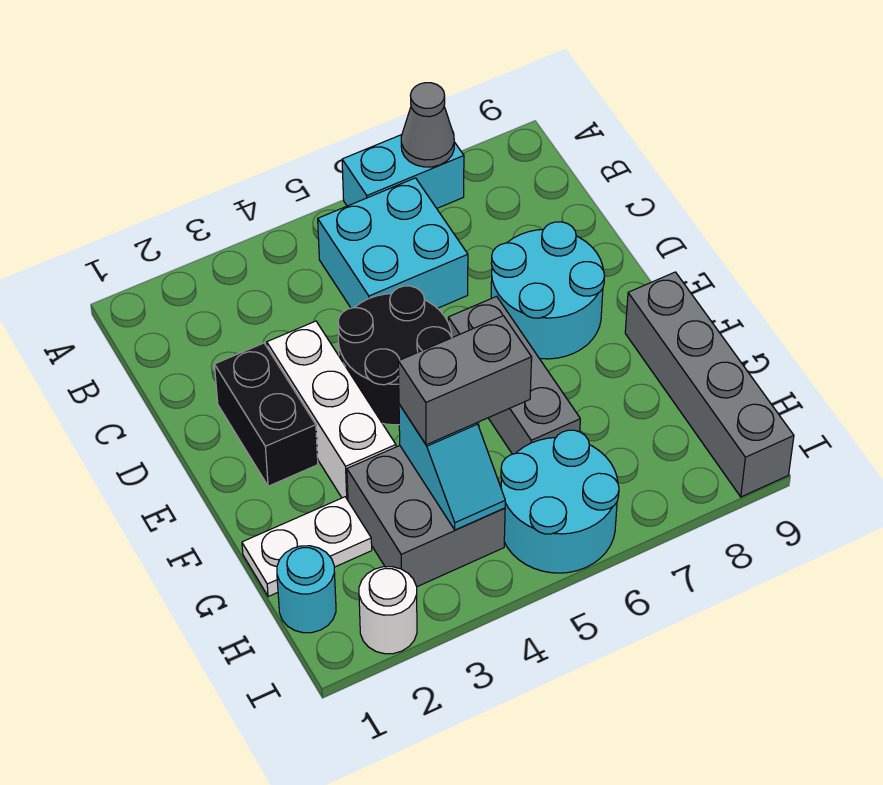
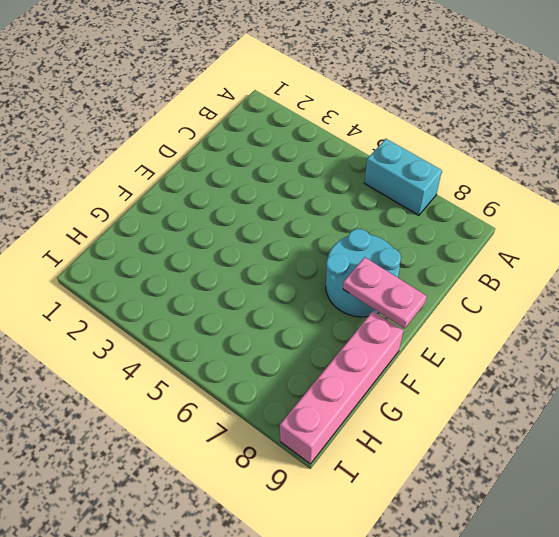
pink plate E8:E9 level 2 -> none
pink brick F9:I9 level 1 -> grey brick F9:I9 level 1
none -> cyan brick B5:C6 level 1
none -> black brick D2:E2 level 1
none -> white brick D3:F3 level 1

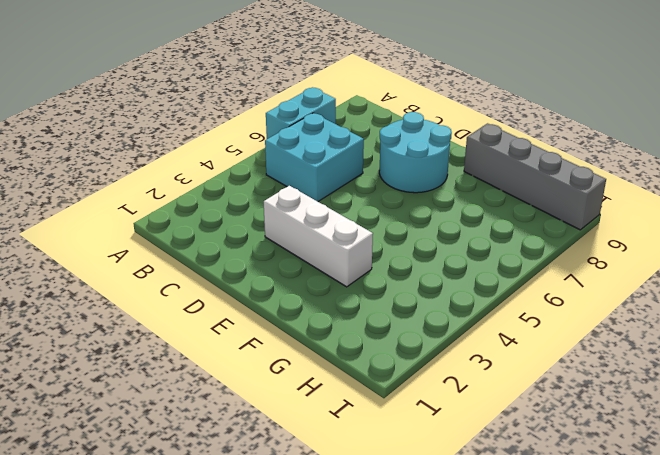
none -> black brick D2:E2 level 1
none -> black round brick D4:E5 level 1
none -> grey brick E6:G6 level 1

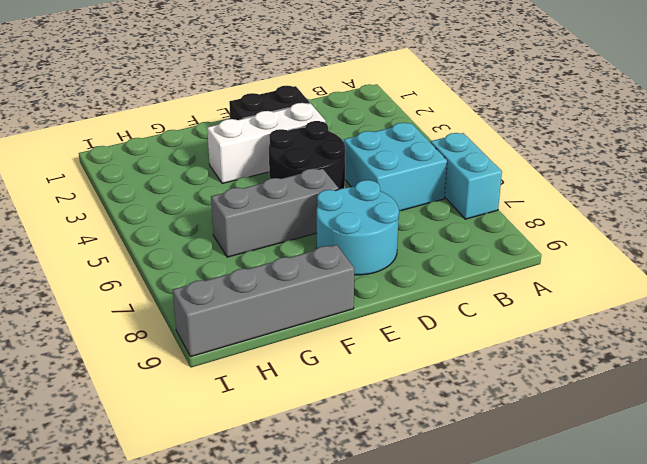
none -> white plate G1:G2 level 1
none -> grey brick G3:H4 level 1
none -> cyan round brick H1 level 1

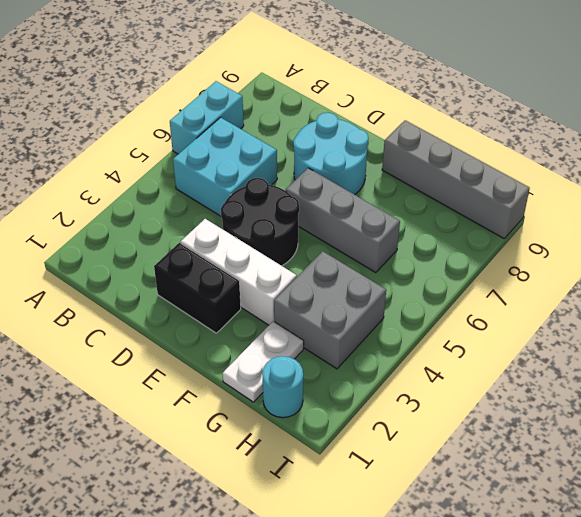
none -> cyan round brick H5:I6 level 1
none -> white round brick I2 level 1
none -> grey cone A7 level 2

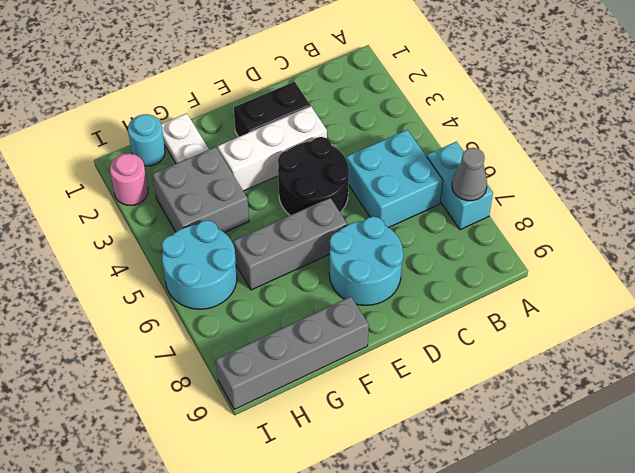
pink round brick I2 level 1 -> white round brick I2 level 1
none -> cyan slope G4:H4 level 2 top G
none -> grey brick G4:G5 level 3

